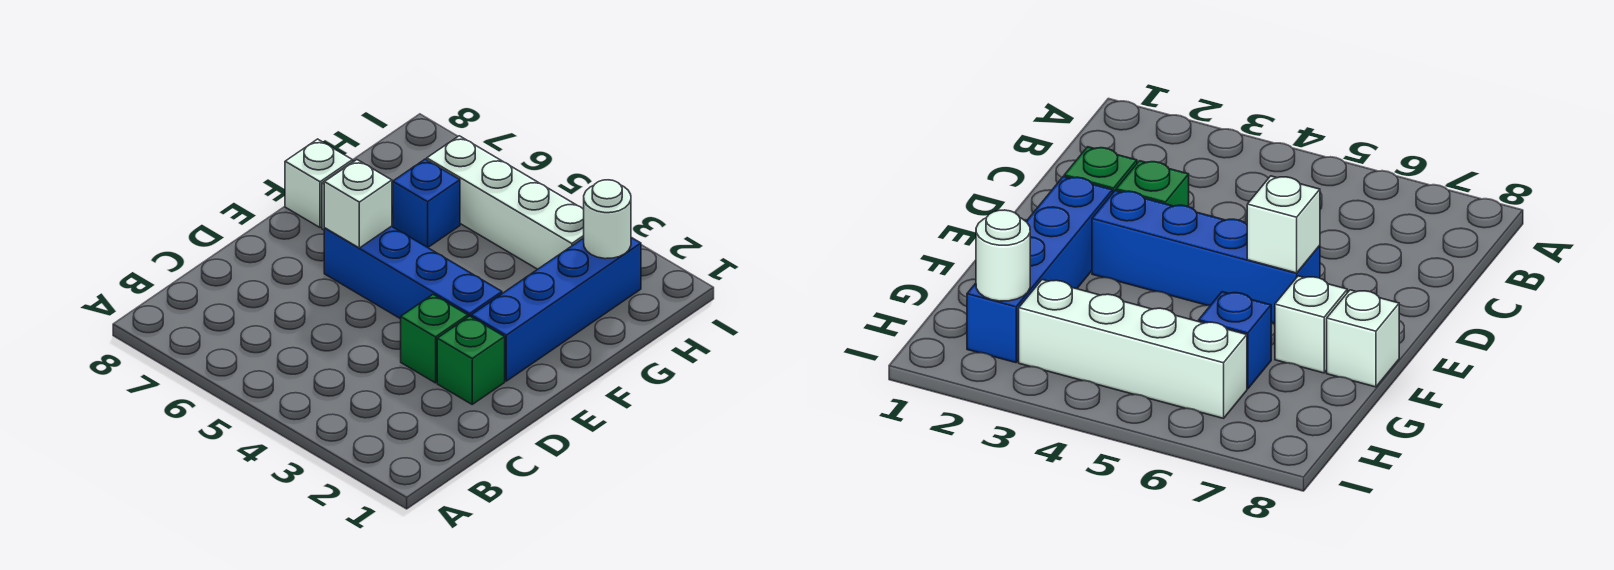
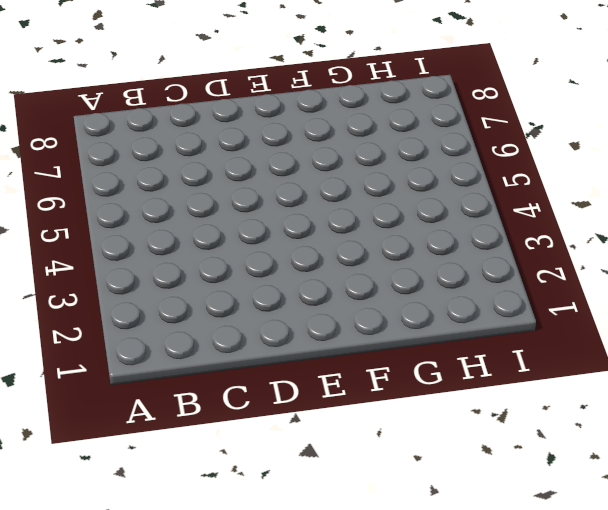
none -> green brick D2 level 1
none -> green brick D3 level 1

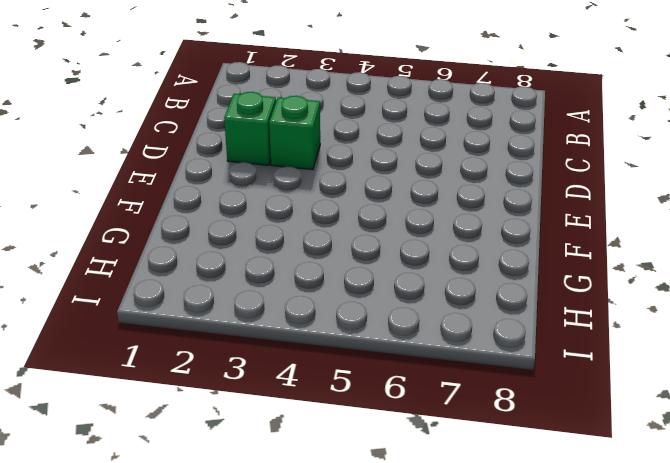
none -> blue brick E2:H2 level 1
none -> blue brick E3:E6 level 1

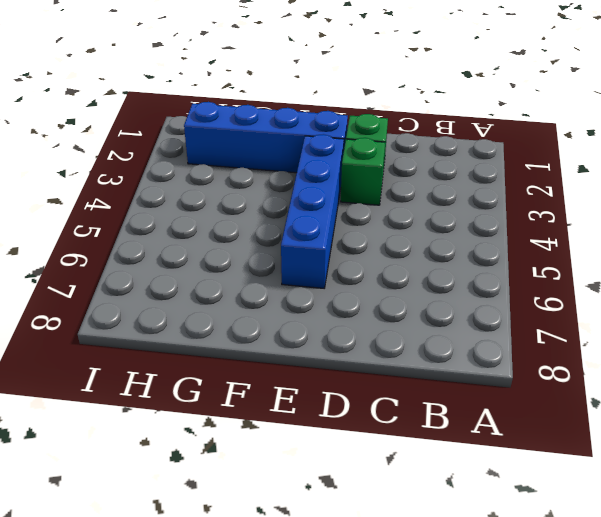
none -> white brick F7 level 1
none -> white brick F8 level 1

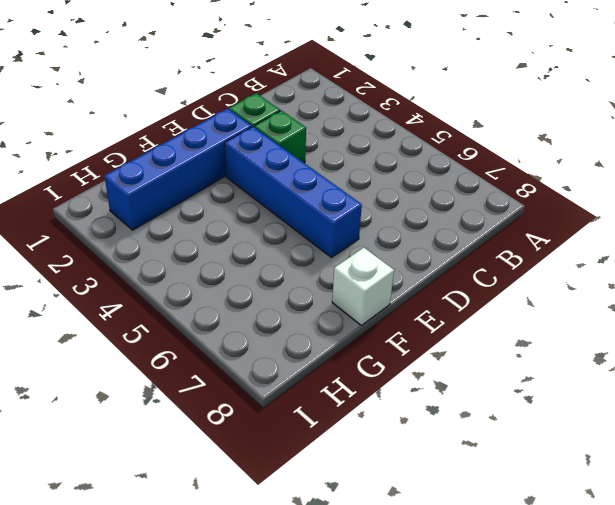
none -> white brick F7 level 1
none -> blue brick G6 level 1

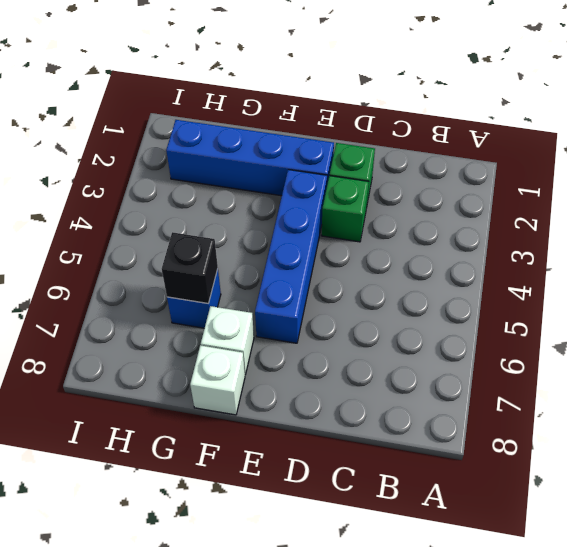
black brick G6 level 2 -> none
none -> white brick H3:H6 level 1
none -> white brick E6 level 2

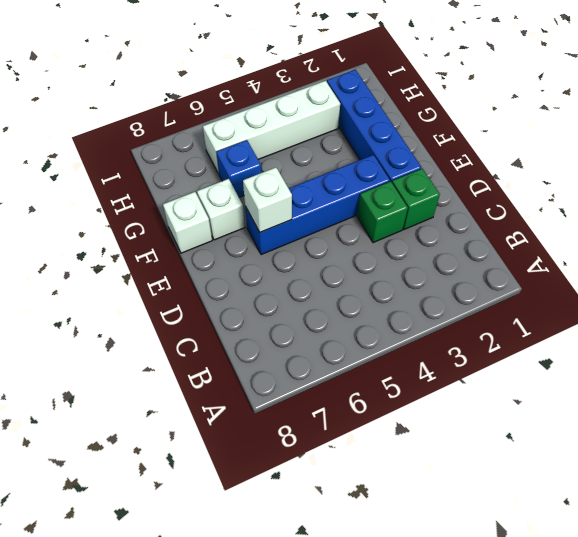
none -> white round brick H2 level 2

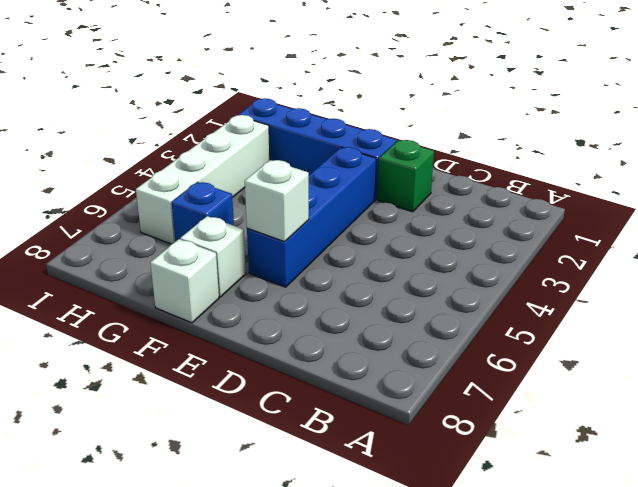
none -> green brick D3 level 1
none -> white round brick H2 level 2

